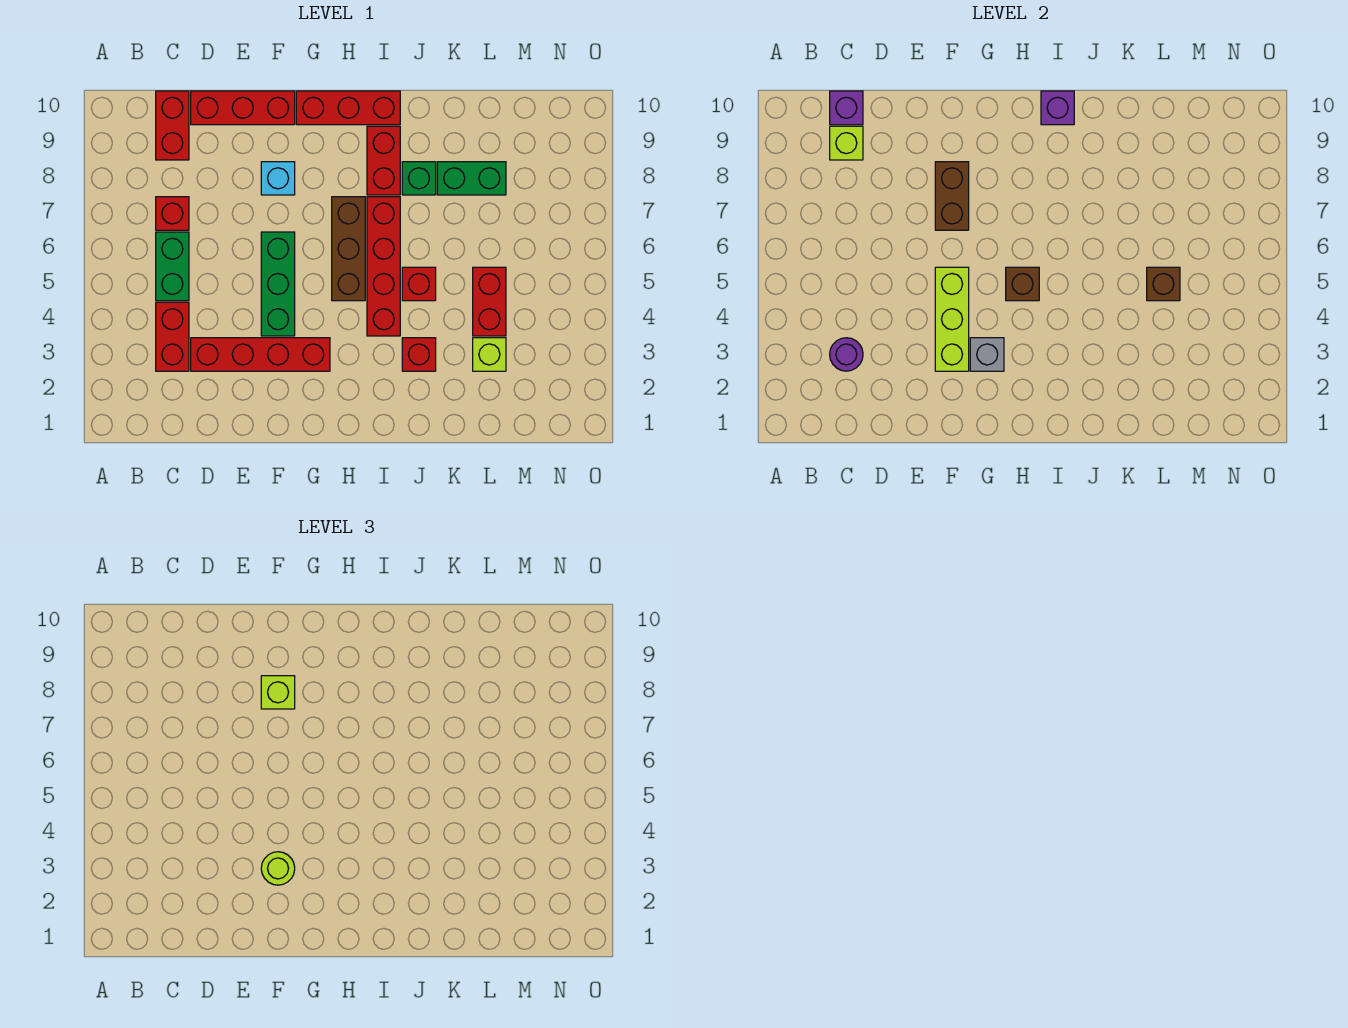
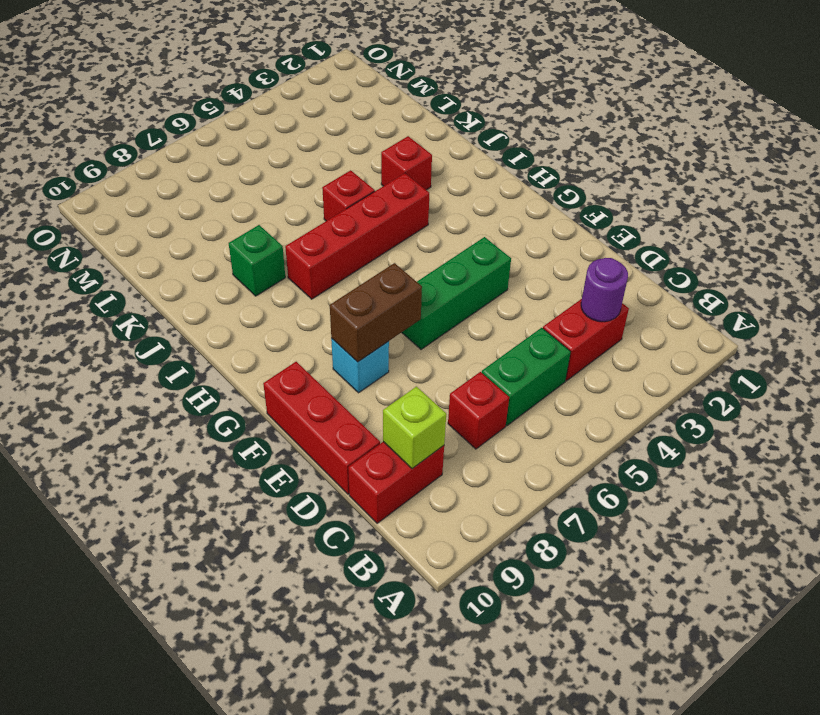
none -> red brick D3:G3 level 1
none -> red brick G10:I10 level 1
none -> brown brick H5:H7 level 1

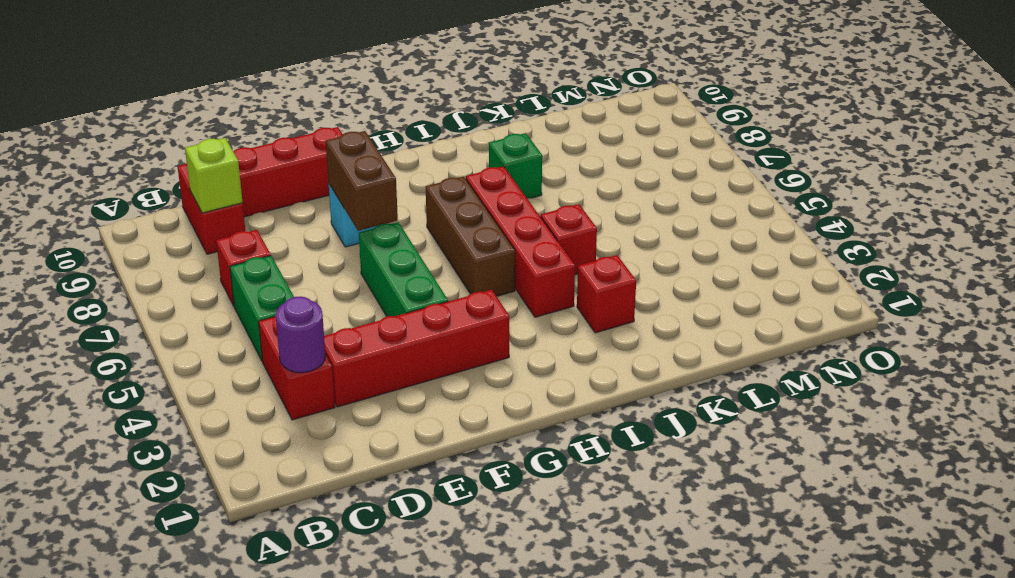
none -> red brick G10:I10 level 1
none -> red brick I8:I9 level 1
none -> green brick K8:L8 level 1

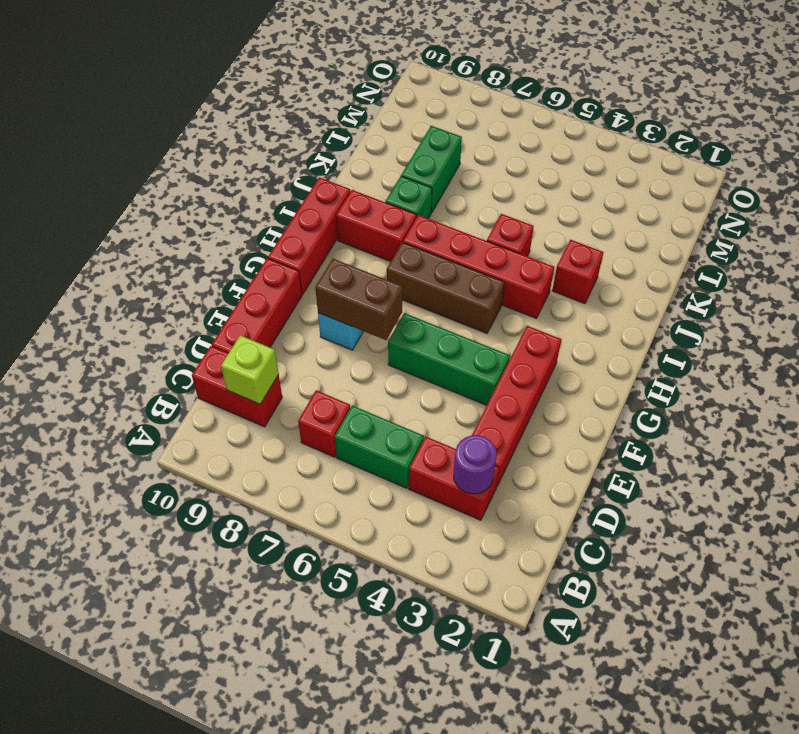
none -> lime brick L3 level 1
none -> red brick L4:L5 level 1
none -> purple brick C10 level 2

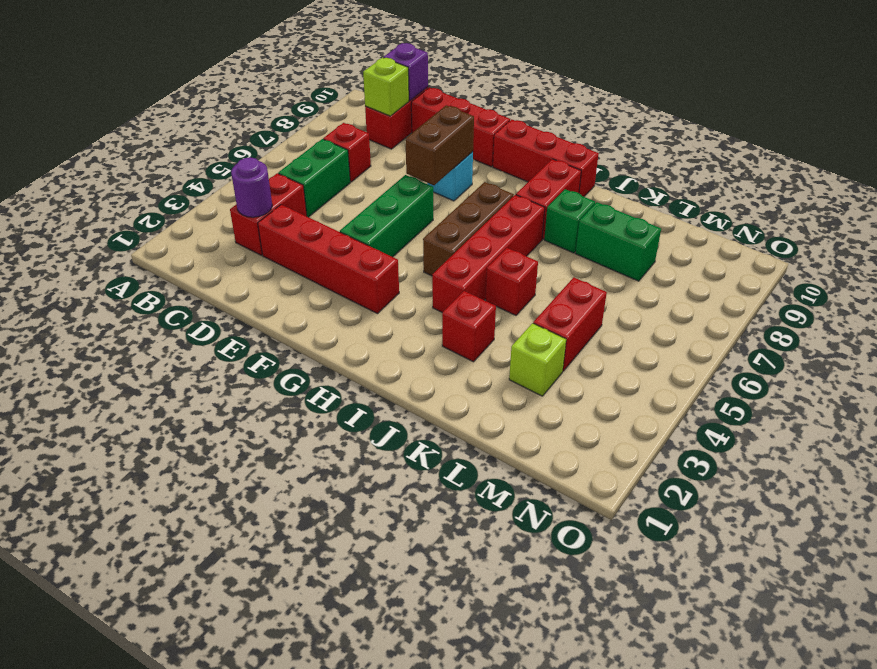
none -> lime brick F3:F5 level 2
none -> grey brick G3 level 2
none -> brown brick H5 level 2

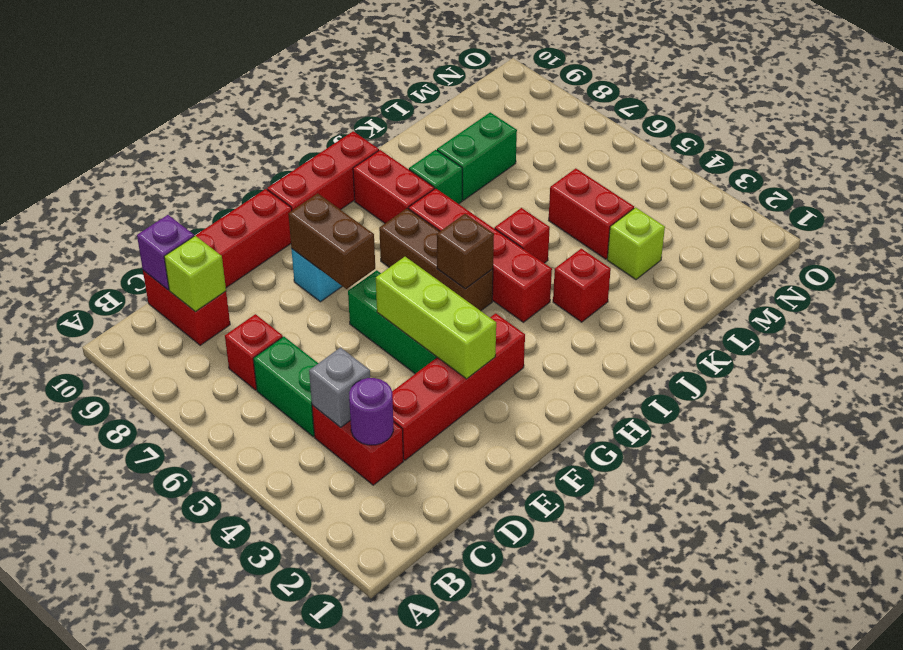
grey brick C4 level 2 -> grey brick G3 level 2
none -> purple brick I10 level 2
none -> brown brick L5 level 2
none -> lime round brick F3 level 3

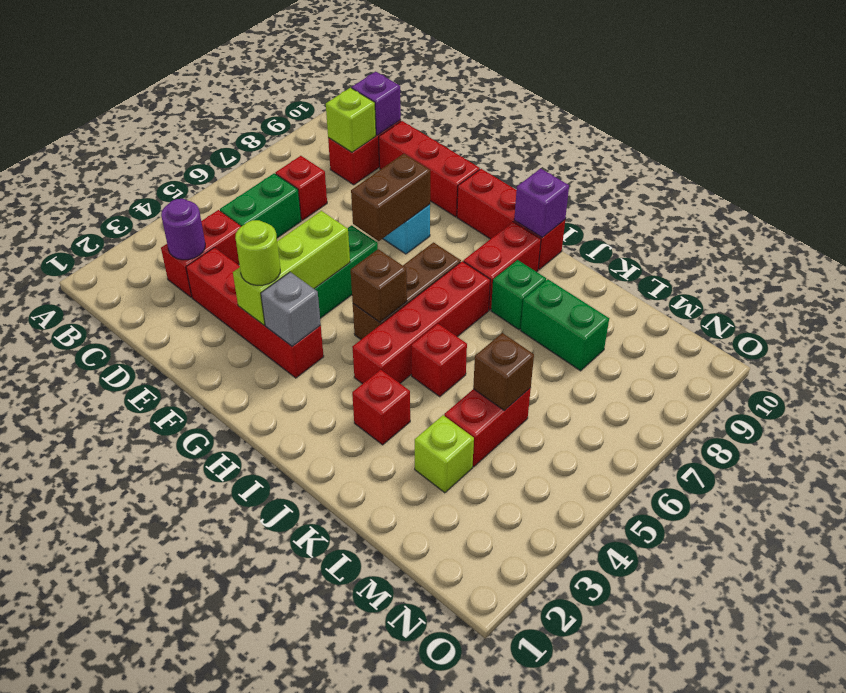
none -> lime brick F8 level 3

